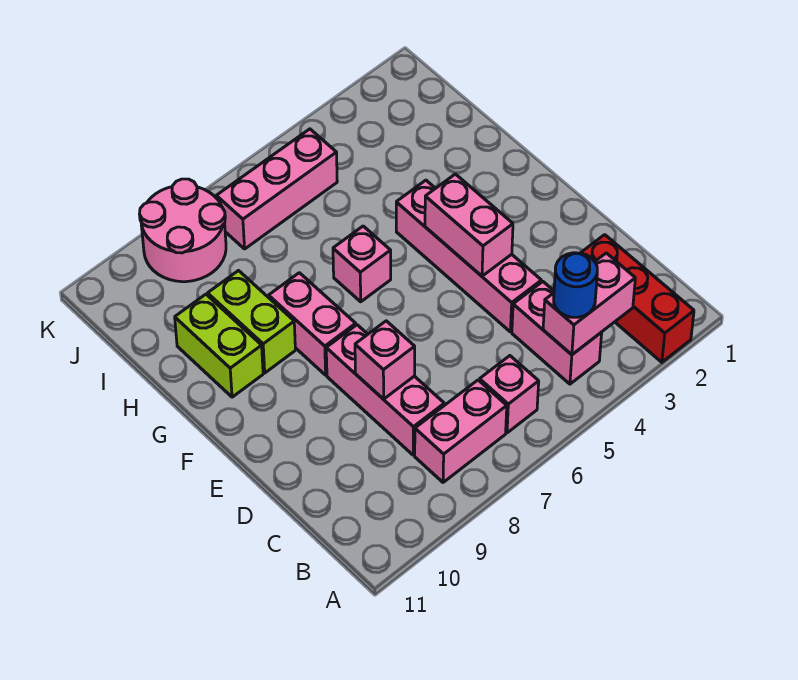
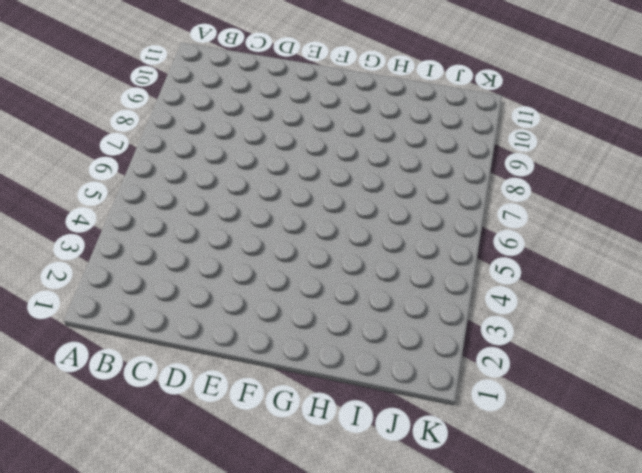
none -> red brick A2:C2 level 1
none -> pink brick B4:C4 level 1
none -> pink brick B6 level 1

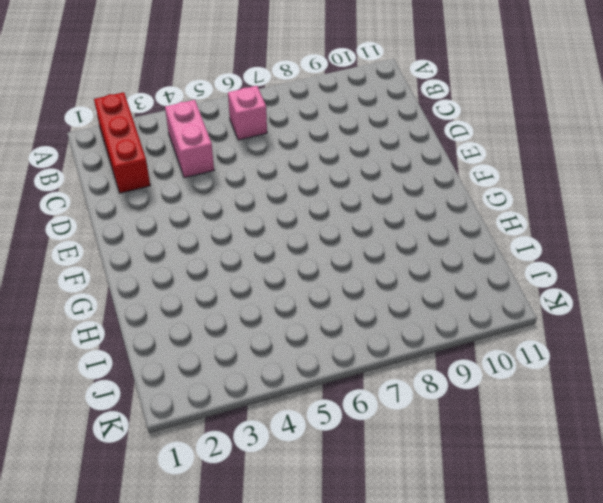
none -> pink brick B7:B8 level 1
none -> pink brick C8:E8 level 1
none -> pink brick D4:G4 level 1

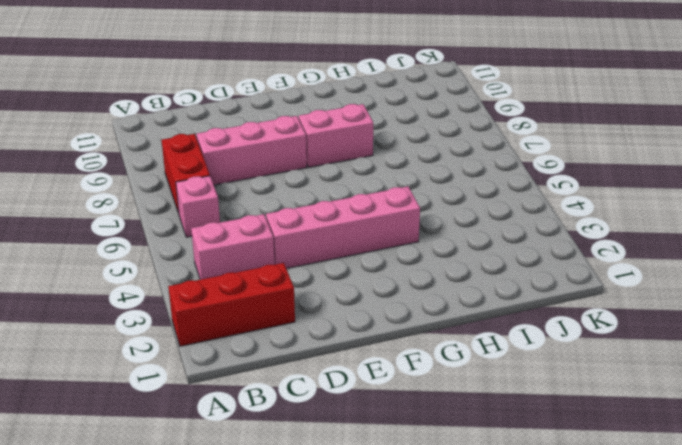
red brick B7:B8 level 1 -> pink brick B7:B8 level 1
none -> pink brick G6 level 1
none -> lime brick G9:H9 level 1
none -> lime brick G10:H10 level 1

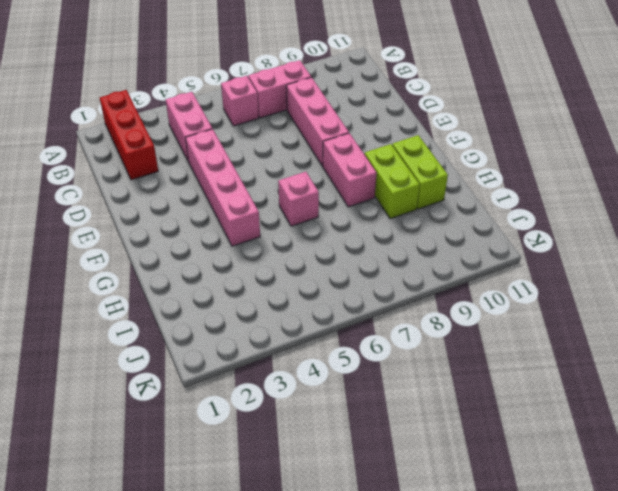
none -> pink brick J5:J7 level 1
none -> pink round brick J8:K9 level 1
none -> pink brick B3:B4 level 2

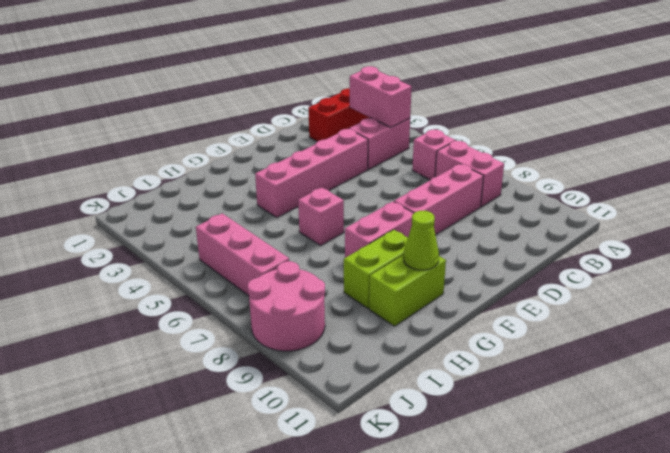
lime cone G10 level 2 -> none
none -> pink brick D8 level 2
none -> pink brick E4:F4 level 2
none -> blue round brick B4 level 3

